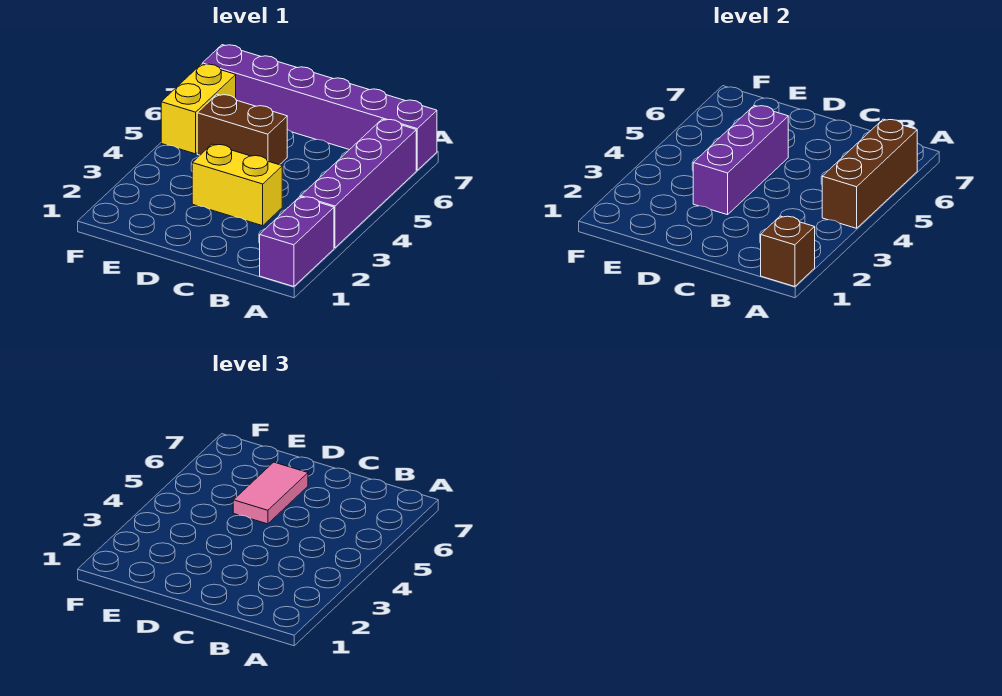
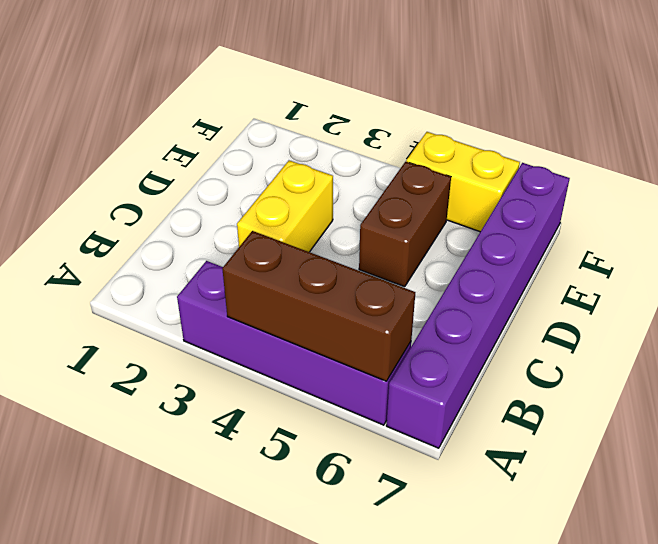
none -> purple brick A1:A2 level 1
none -> brown brick A1 level 2

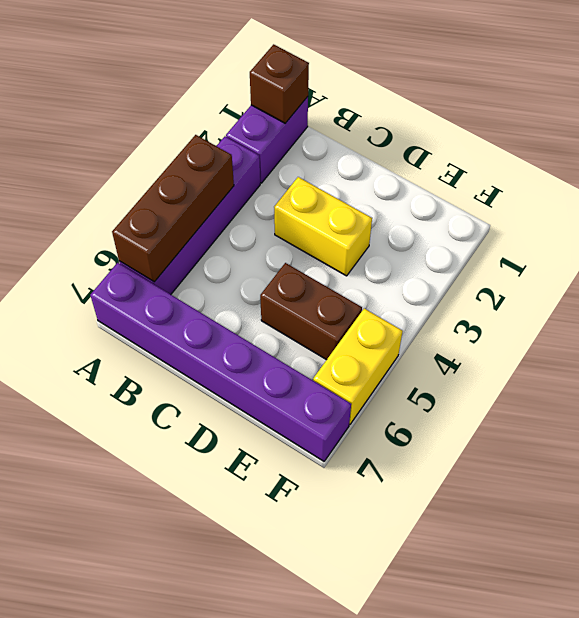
none -> purple brick D3:D5 level 2
none -> pink tile D5:D6 level 3

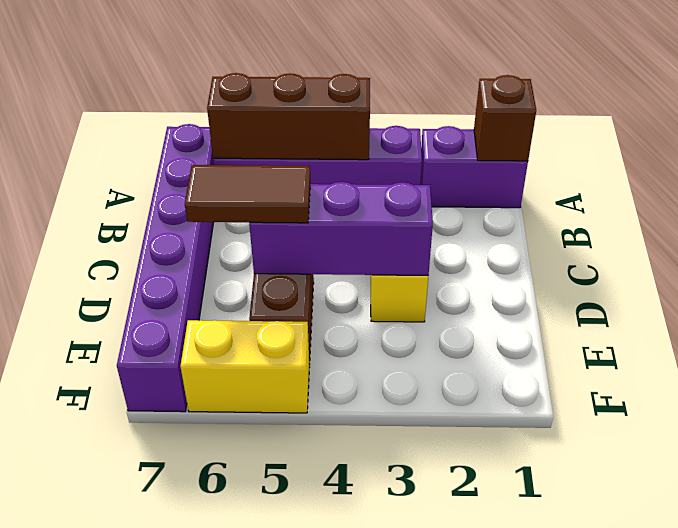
brown tile D5:D6 level 3 -> pink tile D5:D6 level 3

